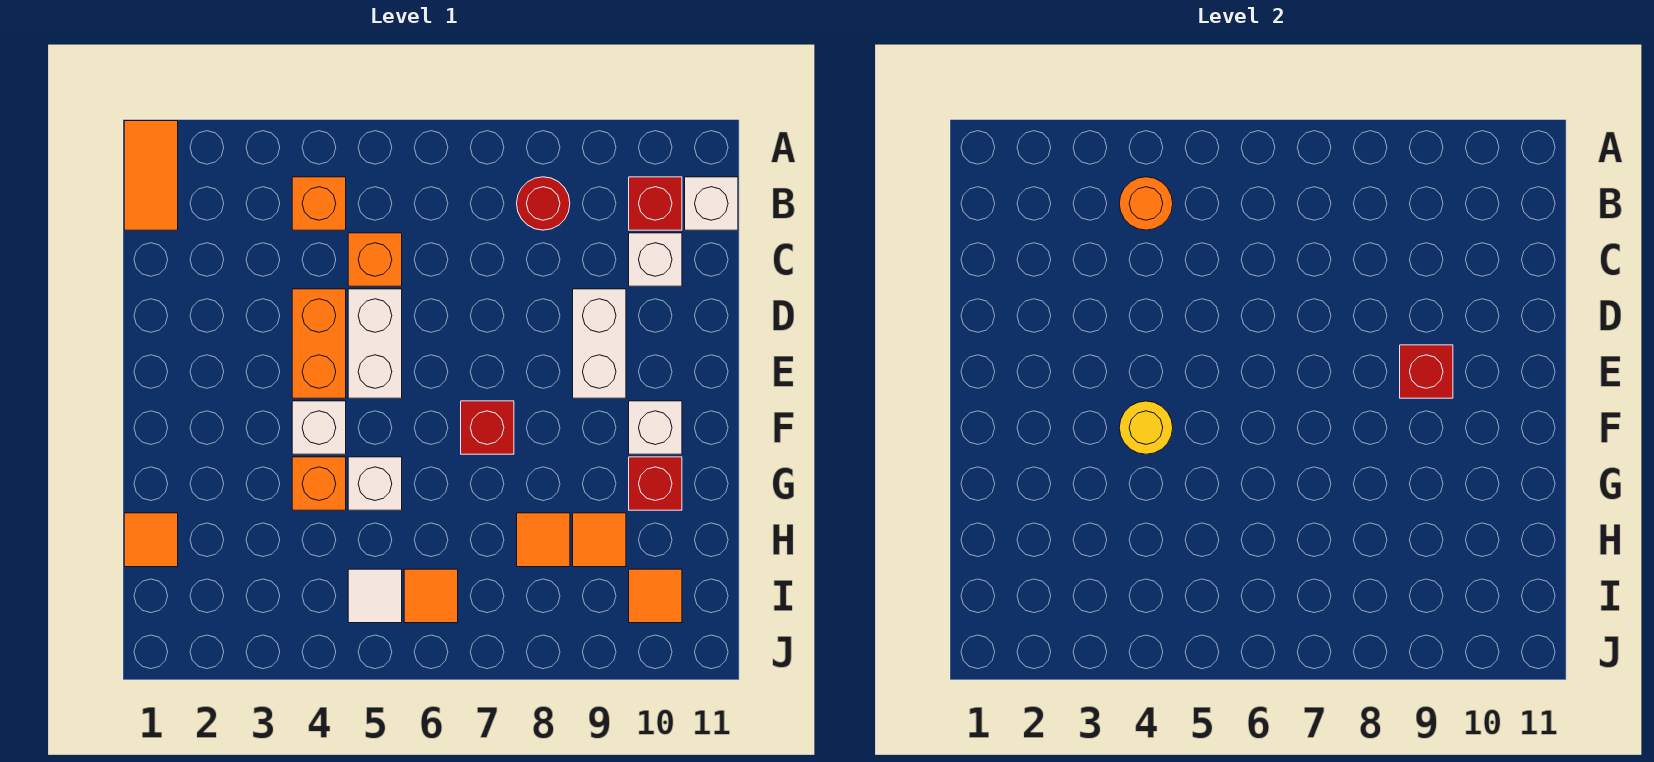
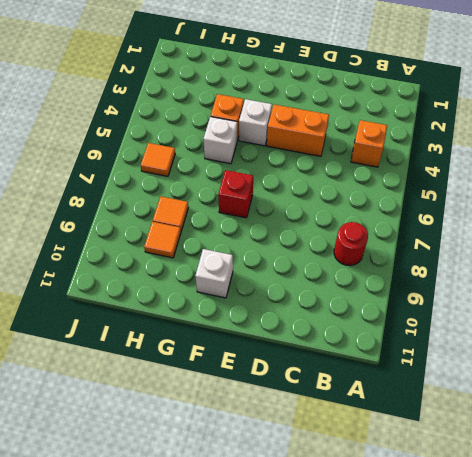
none -> orange tile A1:B1 level 1
none -> red brick B10 level 1
none -> white brick B11 level 1

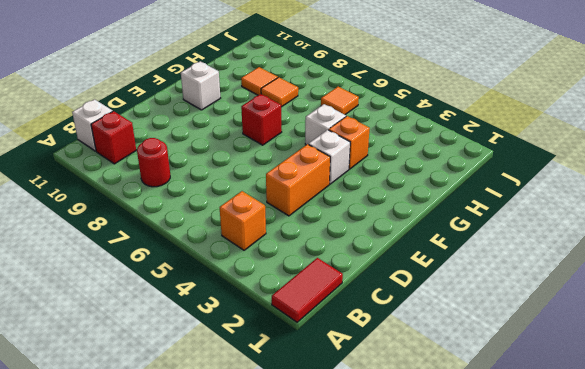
red tile A1:B1 level 1 -> orange tile A1:B1 level 1
none -> orange brick C5 level 1
none -> white brick C10 level 1
none -> white brick D5:E5 level 1

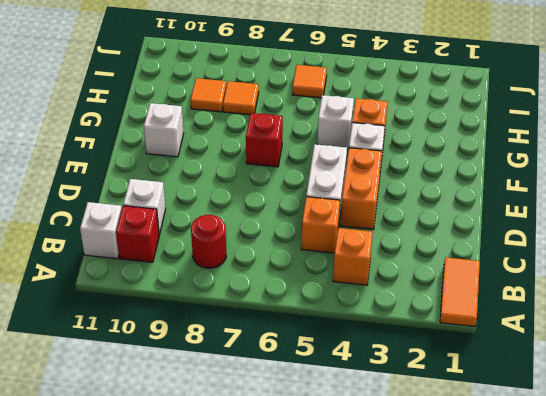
none -> white brick D9:E9 level 1
none -> red brick G10 level 1
none -> orange tile H1 level 1

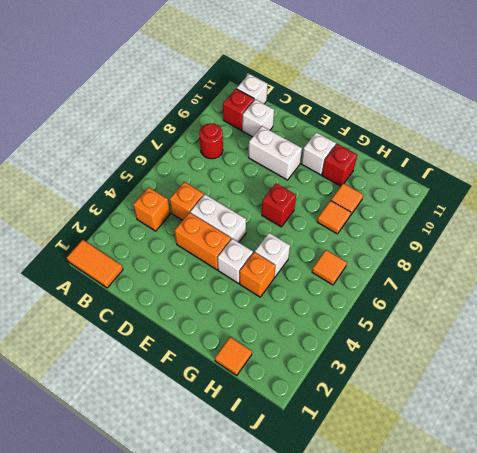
none -> white tile I5 level 1
none -> orange tile I10 level 1
none -> orange round brick B4 level 2

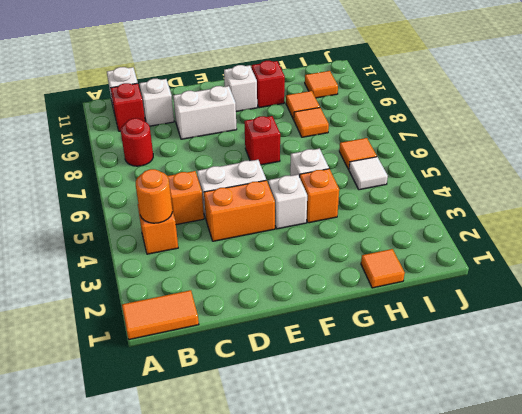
none -> red brick E9 level 2
none -> yellow round brick F4 level 2

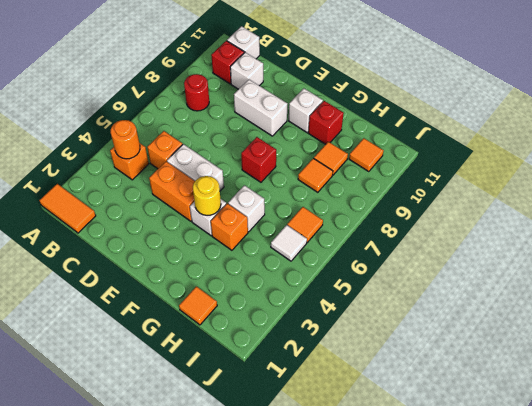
none -> red brick E9 level 2

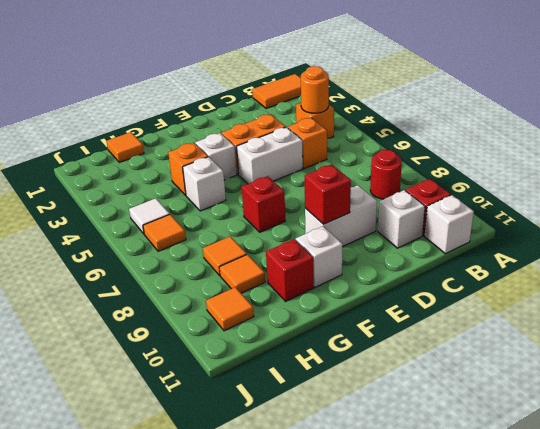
none -> yellow round brick F4 level 2

